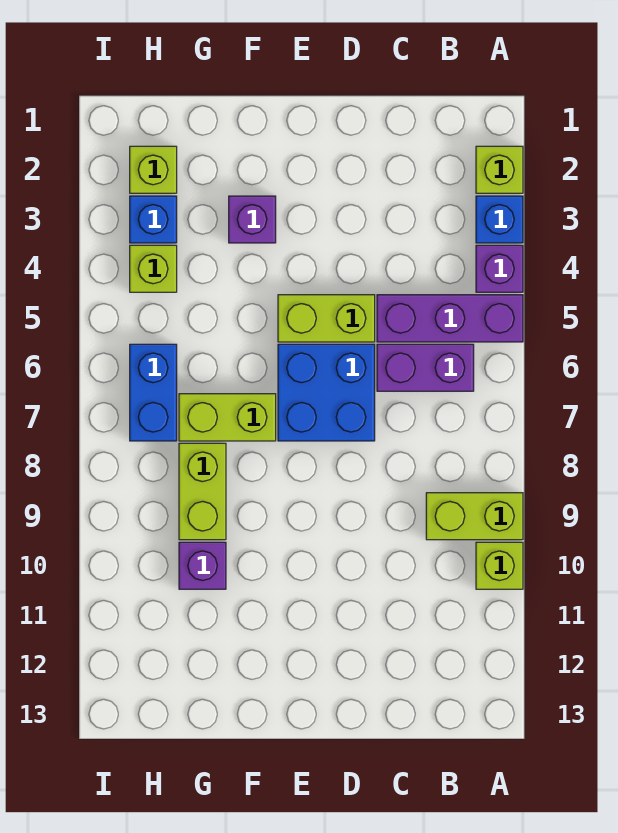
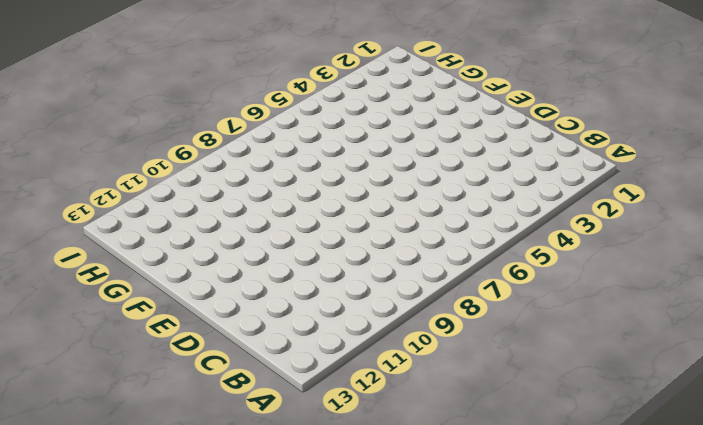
none -> lime brick A2 level 1
none -> blue brick A3 level 1
none -> purple brick A4 level 1

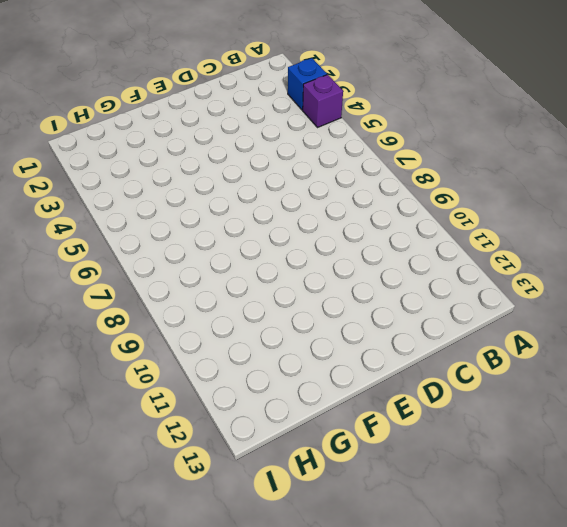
none -> lime brick A2 level 1
none -> purple brick A5:C5 level 1
none -> lime brick A9:B9 level 1

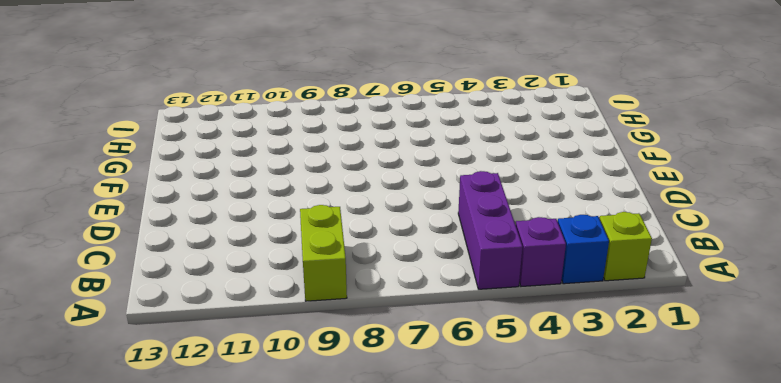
none -> lime brick A10 level 1
none -> purple brick B6:C6 level 1
none -> lime brick D5:E5 level 1

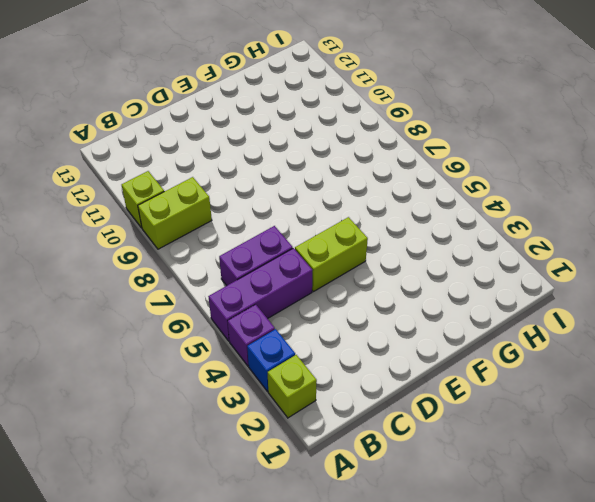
none -> blue brick D6:E7 level 1
none -> purple brick F3 level 1
none -> lime brick F7:G7 level 1

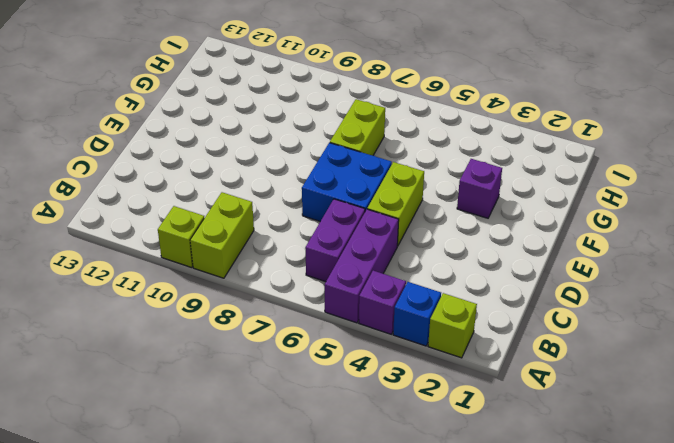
none -> lime brick G8:G9 level 1
none -> purple brick G10 level 1
none -> lime brick H2 level 1

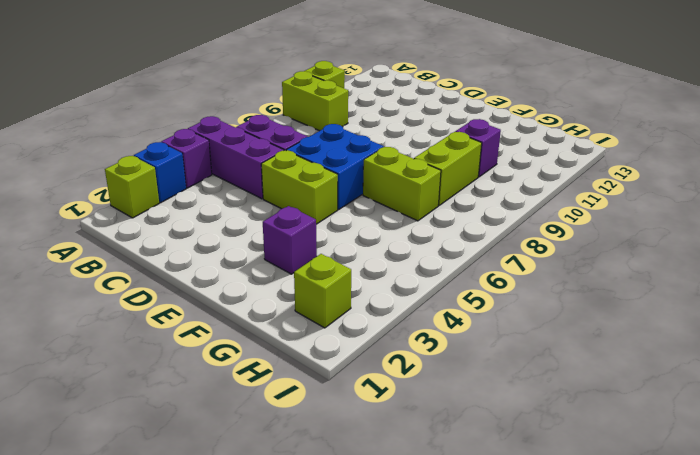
none -> blue brick H3 level 1
none -> lime brick H4 level 1
none -> blue brick H6:H7 level 1

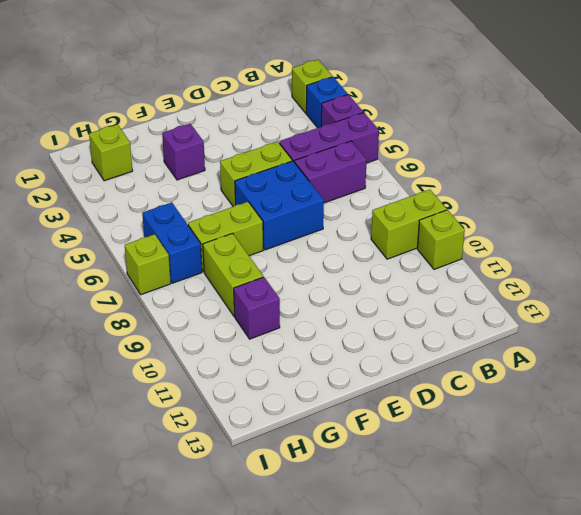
lime brick I7 level 1 -> lime brick H4 level 1
none -> blue brick H3 level 1

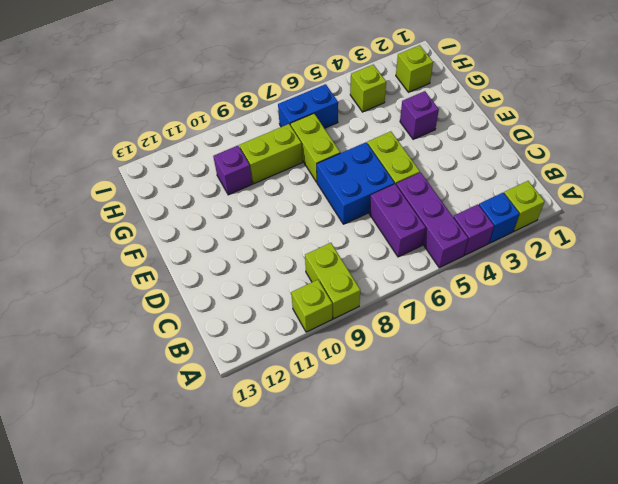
none -> blue brick H3 level 1

